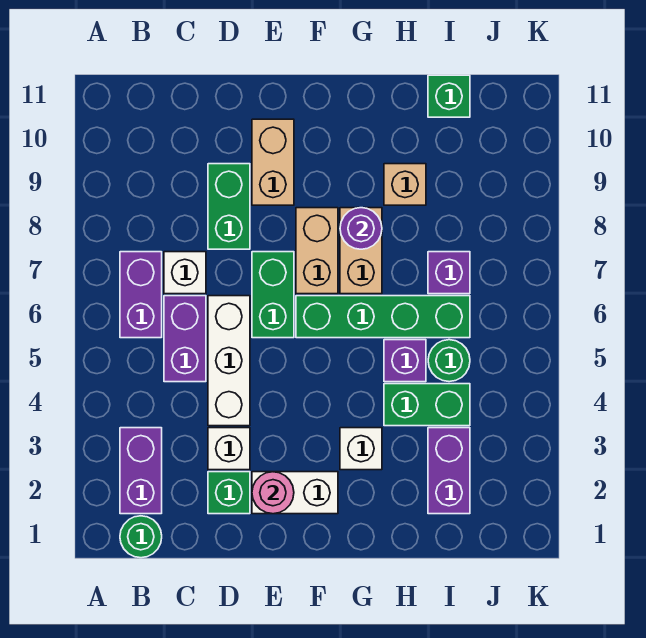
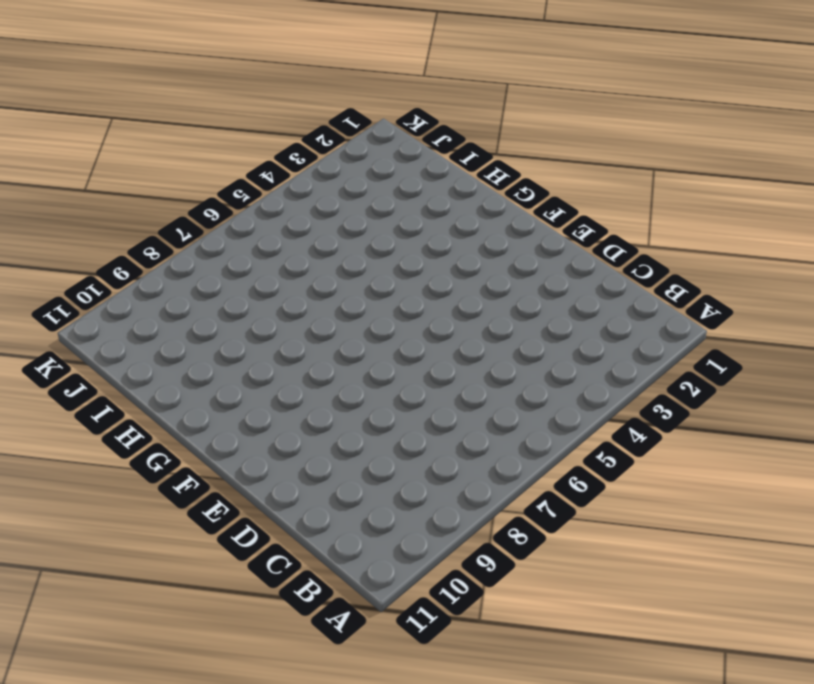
none -> green round brick B1 level 1
none -> purple brick B2:B3 level 1
none -> purple brick B6:B7 level 1

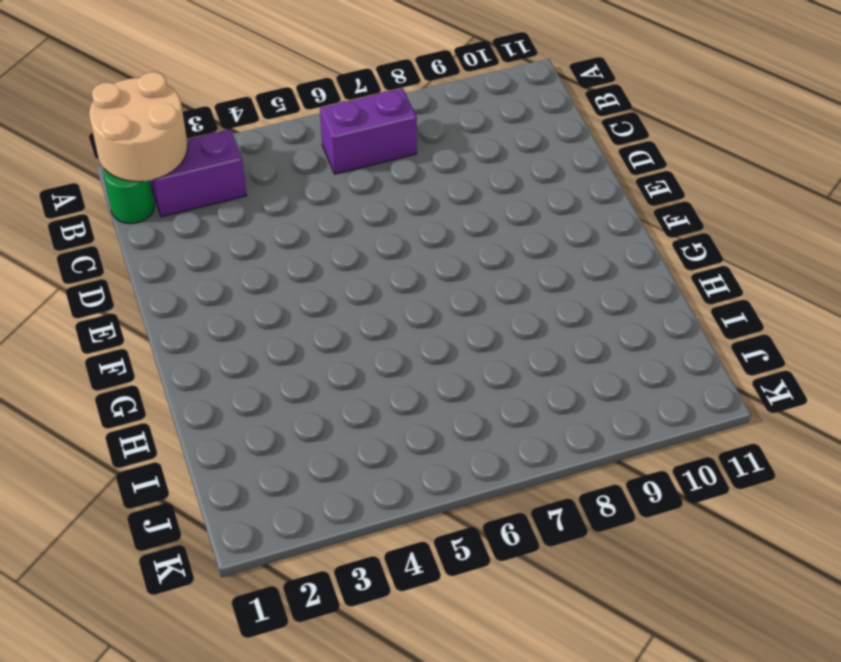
tan round brick A1:B2 level 2 -> none
none -> purple brick C5:C6 level 1
none -> white brick C7 level 1
none -> green brick D2 level 1

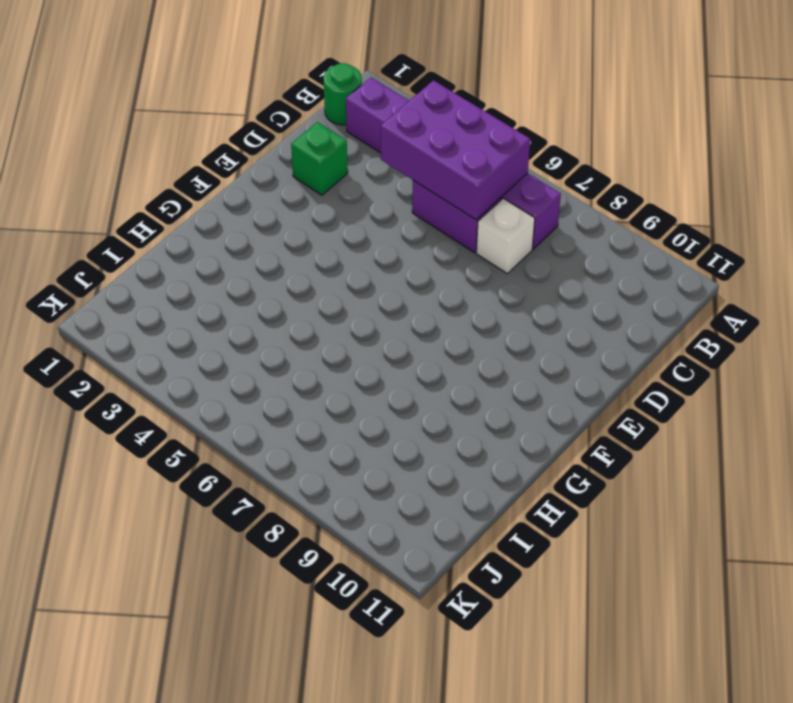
purple brick B4:C6 level 2 -> none
none -> white brick D3 level 1
none -> white brick D4:D6 level 1
none -> green brick D8:D9 level 1

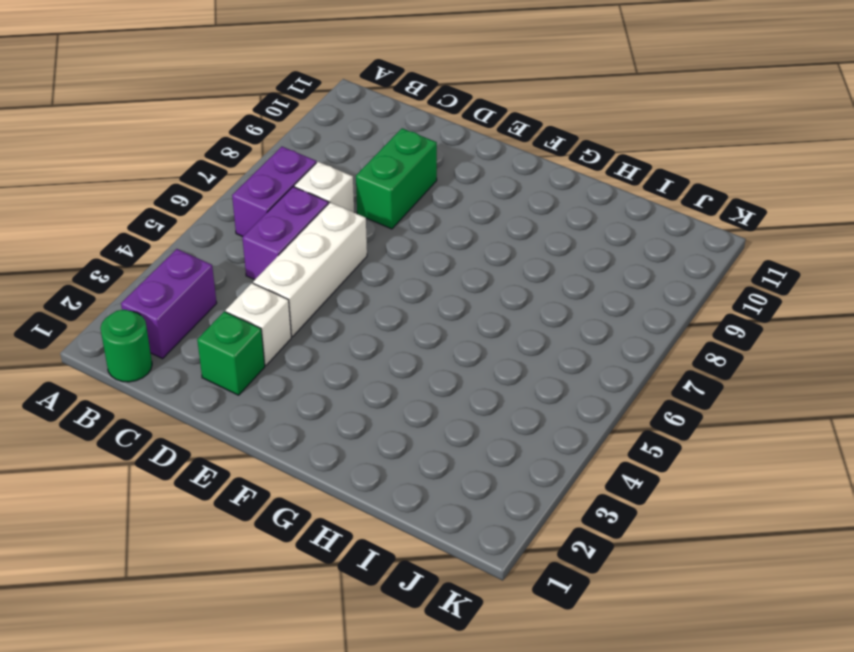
none -> white brick E2:F2 level 1
none -> green brick E6:E7 level 1
none -> tan brick E9:E10 level 1

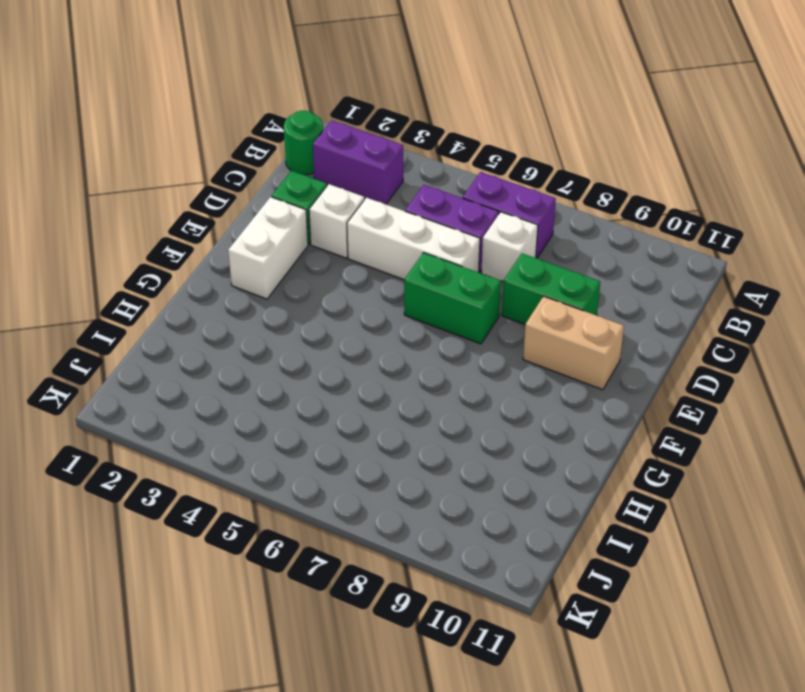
none -> green brick F6:I6 level 1
none -> tan brick F7:F8 level 1
none -> white brick G3 level 1

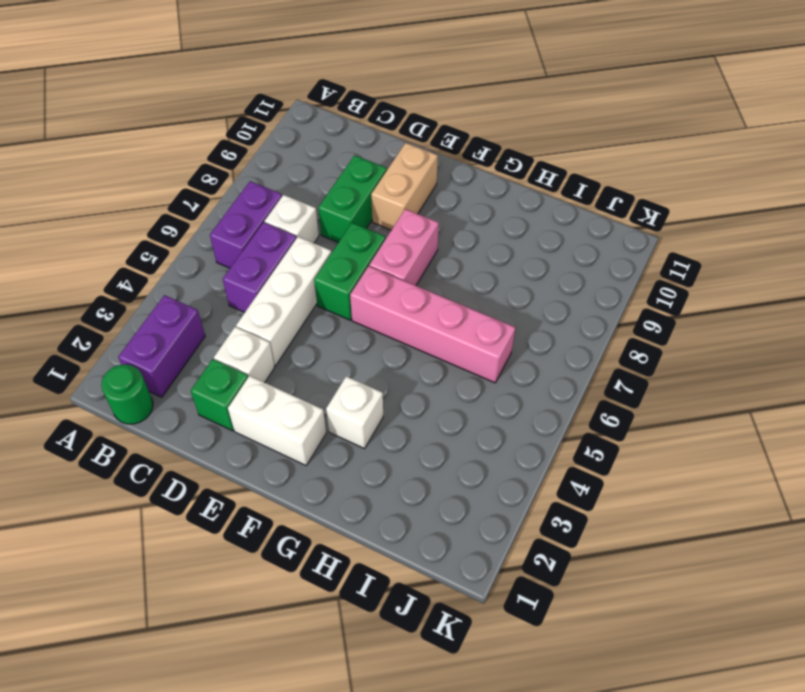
pink brick F6:I6 level 1 -> green brick F6:I6 level 1
pink brick F7:F8 level 1 -> tan brick F7:F8 level 1
none -> tan brick G7:G8 level 1
none -> green brick H4:I4 level 1
none -> purple brick H5 level 1

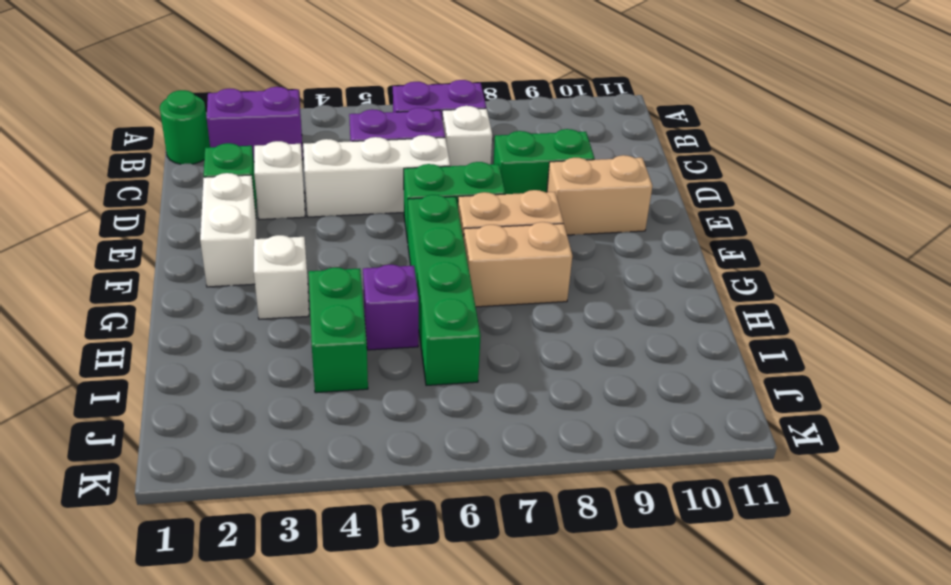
none -> tan brick H9 level 1
none -> purple brick I2:I3 level 1
none -> green round brick I5 level 1

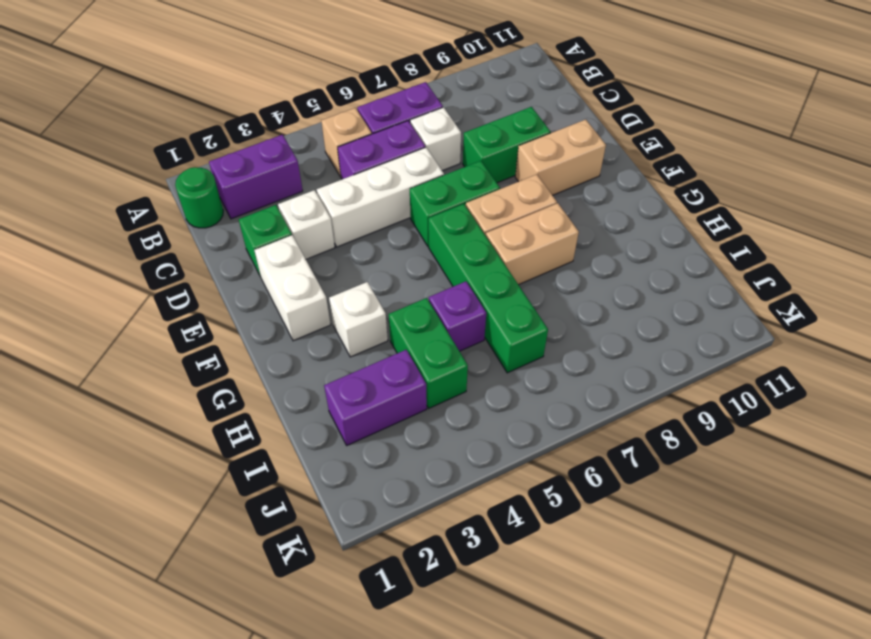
tan brick B5 level 1 -> tan brick H9 level 1
none -> green round brick I5 level 1
none -> purple brick I7 level 1
none -> green brick I11 level 1

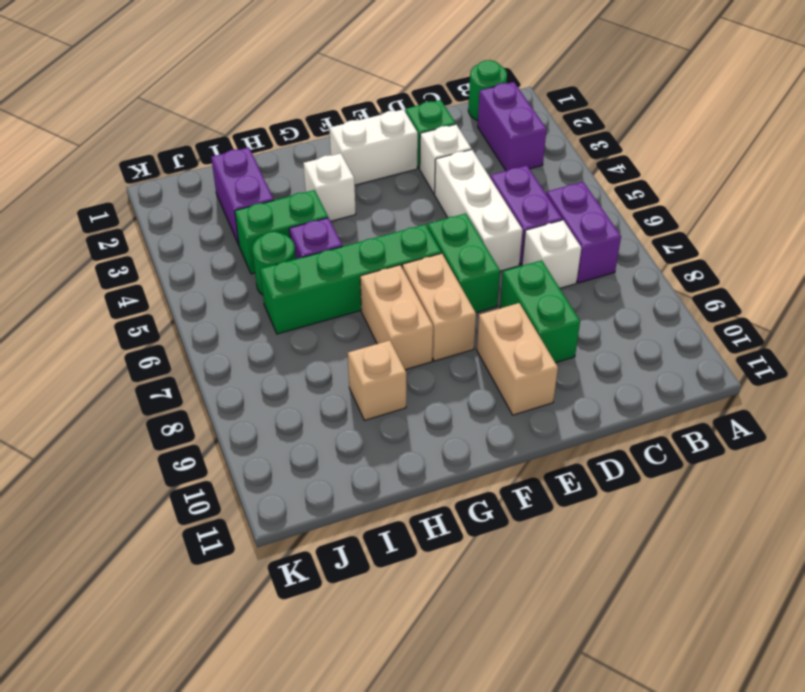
none -> purple brick I7 level 1
none -> green brick I11 level 1
none -> pink round brick E2 level 2

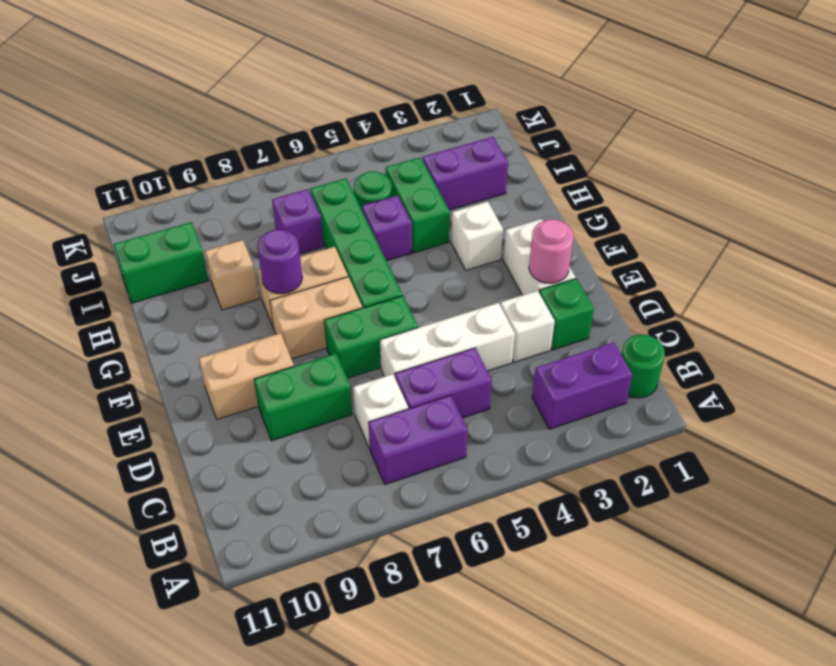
green brick I10:I11 level 1 -> green brick I11 level 1

